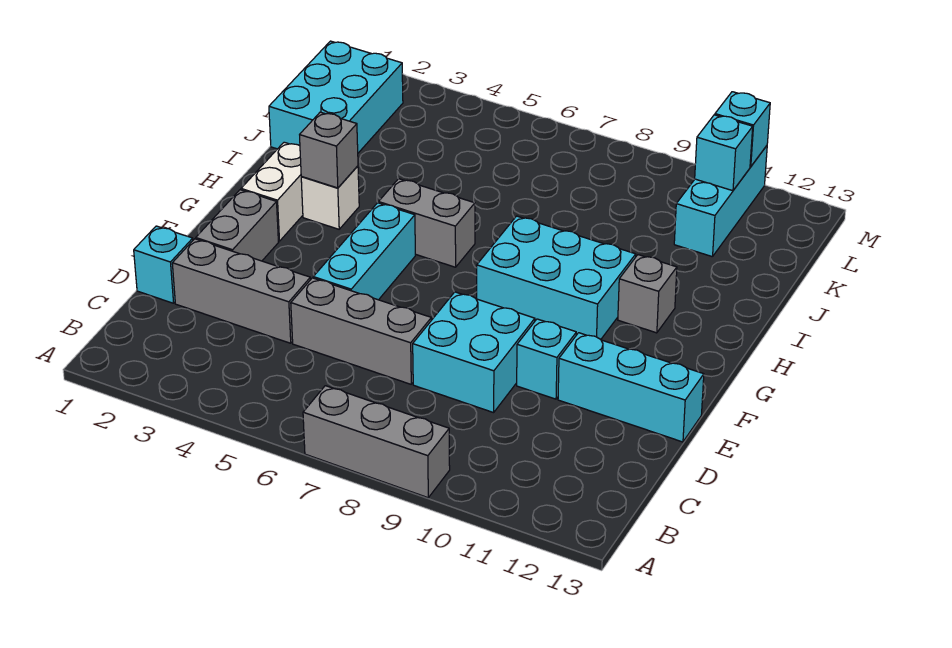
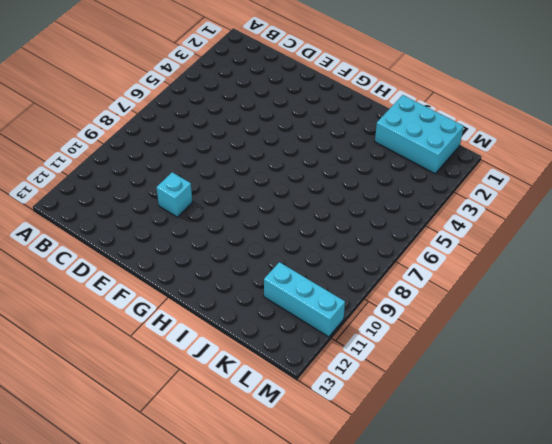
none -> grey brick A7:A9 level 1
none -> cyan brick D1 level 1
none -> grey brick D2:D4 level 1

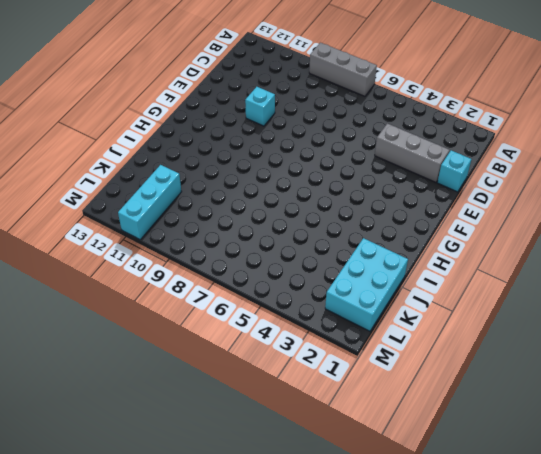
none -> grey brick D5:D7 level 1
none -> cyan brick D8:E9 level 1
none -> grey brick E2:F2 level 1

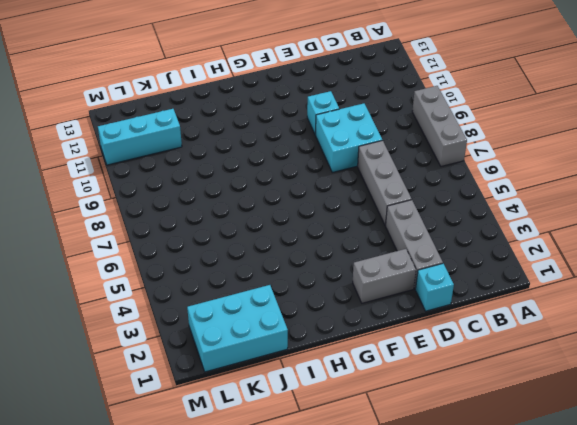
none -> cyan brick E5:G5 level 1
none -> cyan brick E11:E13 level 1
none -> white brick G2:H2 level 1

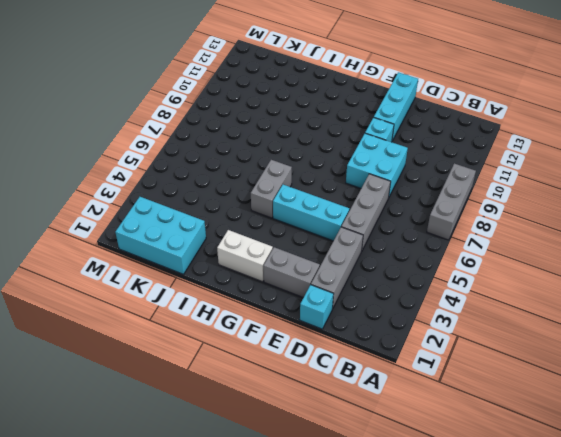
none -> cyan brick G8:H10 level 1
none -> white brick H3 level 1
none -> grey brick H11 level 1

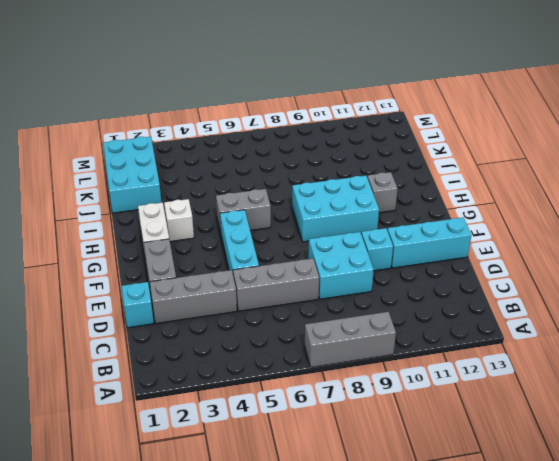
none -> cyan brick K11:M11 level 1
none -> grey brick H3 level 2
none -> cyan brick L11 level 2

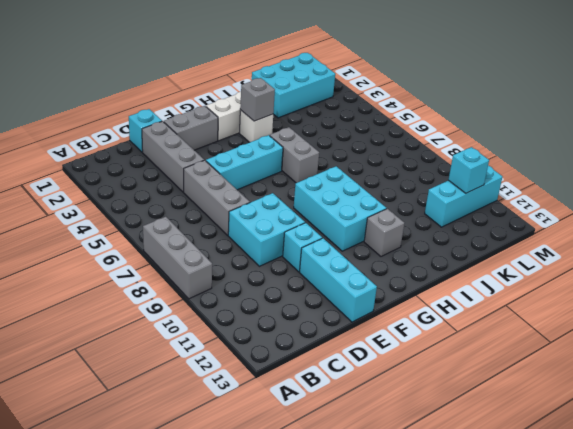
none -> cyan brick M11 level 2

